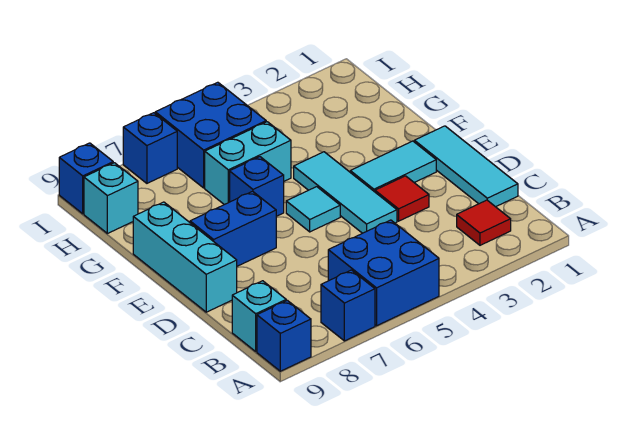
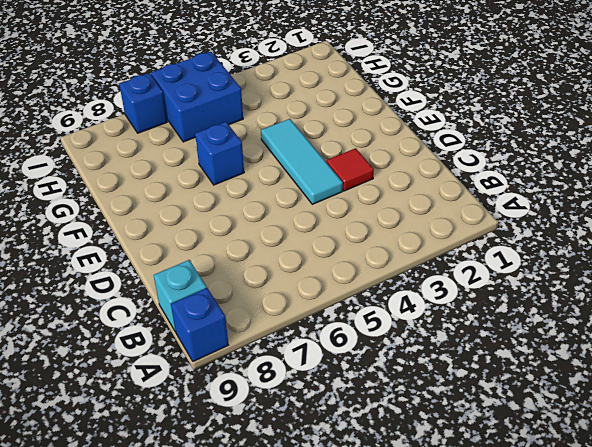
none -> blue brick A5:B6 level 1
none -> blue brick A7 level 1
none -> red tile B2 level 1

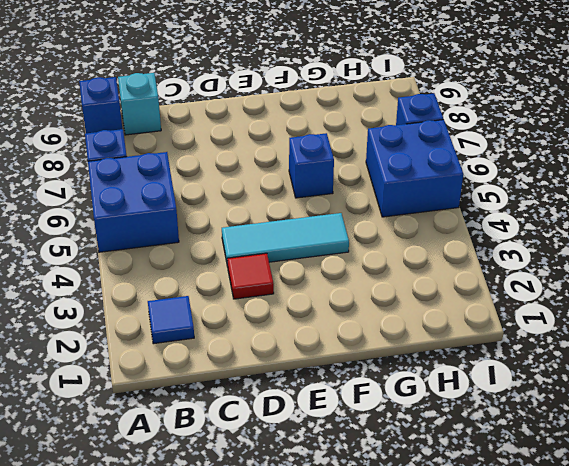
blue tile B2 level 1 -> red tile B2 level 1
none -> cyan tile C1:E1 level 1
none -> cyan brick D9:F9 level 1
none -> cyan tile E2:E3 level 1

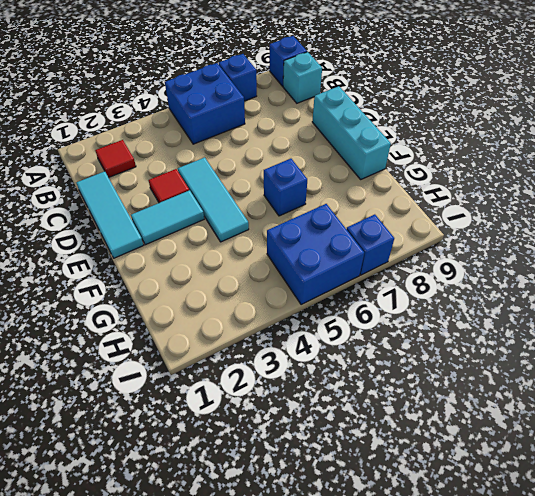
none -> cyan tile E5 level 1
none -> blue brick E7:E8 level 1
none -> cyan brick G5:G6 level 1

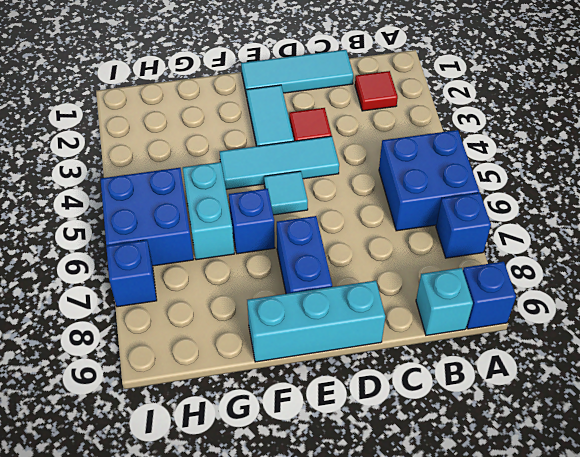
none -> cyan brick H9 level 1
none -> blue brick I9 level 1

